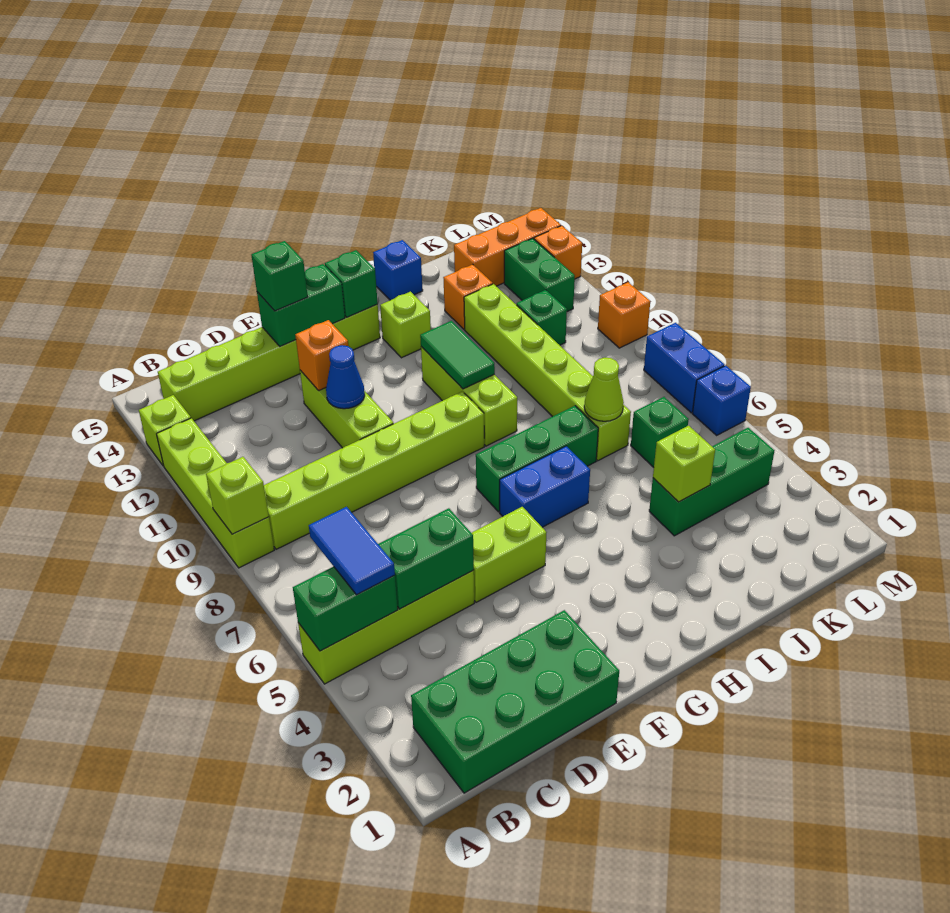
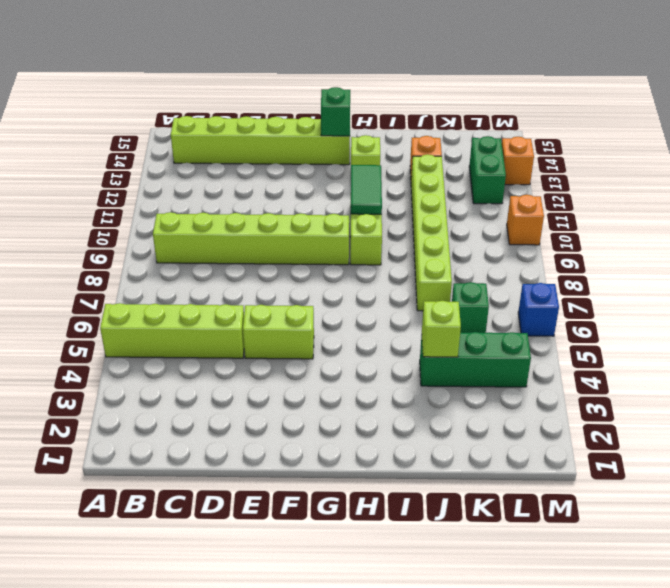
none -> lime brick A9:A12 level 1
none -> lime brick A13 level 1
none -> green brick B1:E2 level 1
none -> lime brick E10:E12 level 1

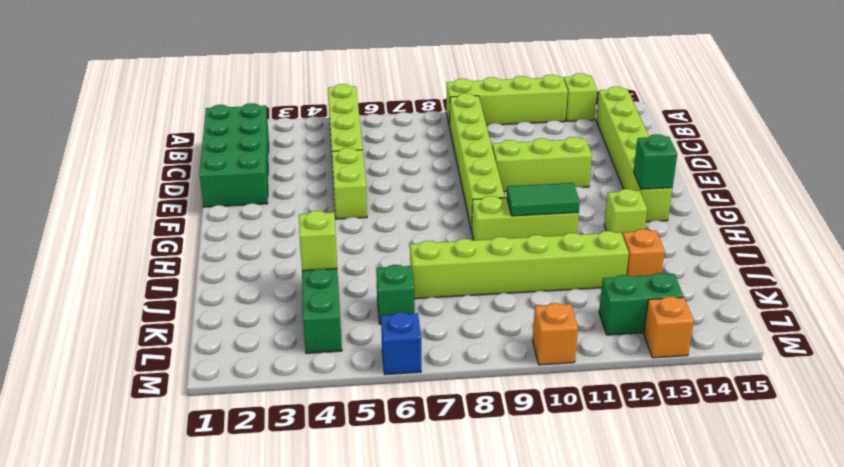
none -> blue brick G6:H6 level 1
none -> green brick G7:I7 level 1
none -> blue brick I15 level 1
none -> green brick K11 level 1

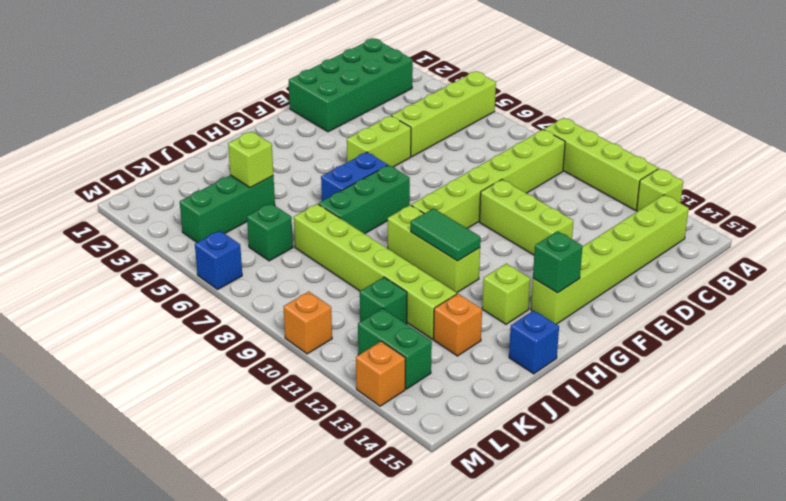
none -> orange brick K14:M14 level 1
none -> blue brick M7:M8 level 1
none -> green brick A5:B5 level 2
none -> lime brick A9 level 2

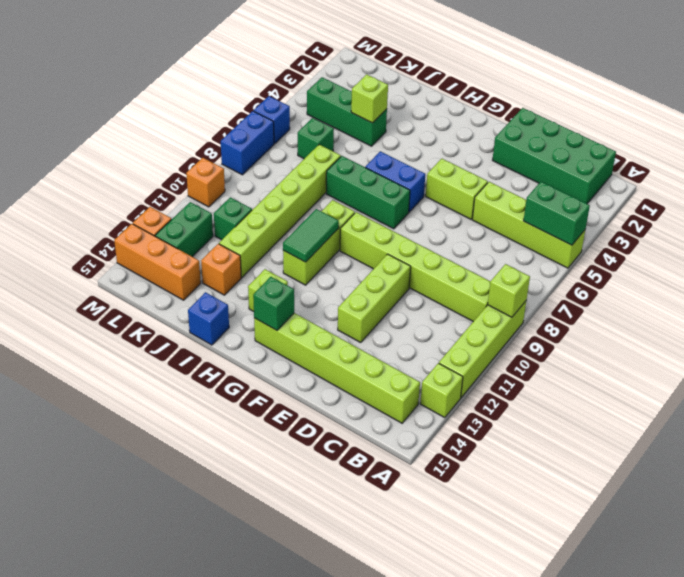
none -> green brick C5:D5 level 2
none -> blue cone E11 level 2
none -> orange brick E12 level 2
none -> green brick E14:F14 level 2

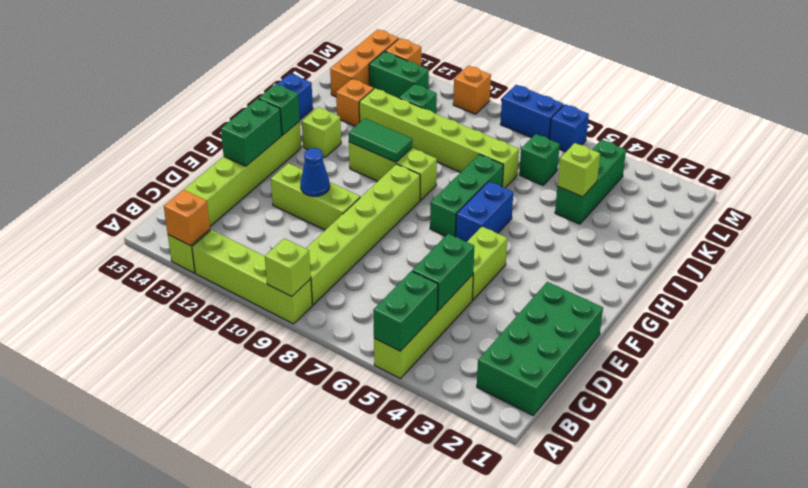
orange brick A13 level 2 -> orange brick E12 level 2
none -> lime cone J7 level 2
none -> blue tile B5:B6 level 3
none -> green brick E14 level 3

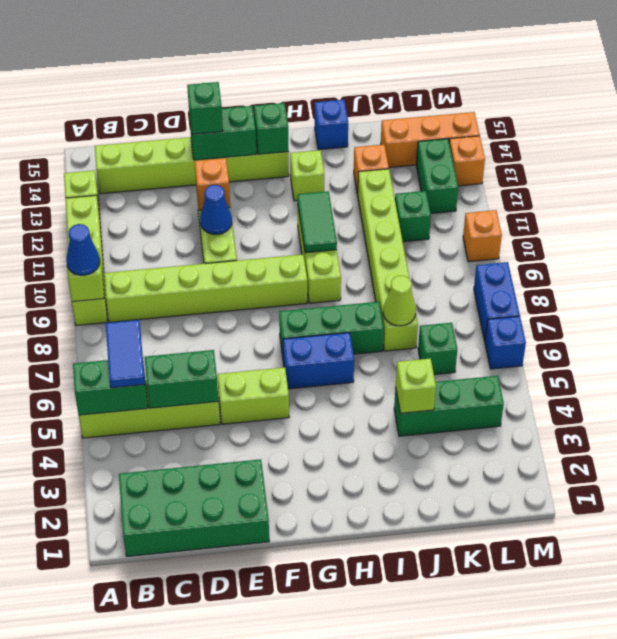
blue cone A9 level 3 -> none

